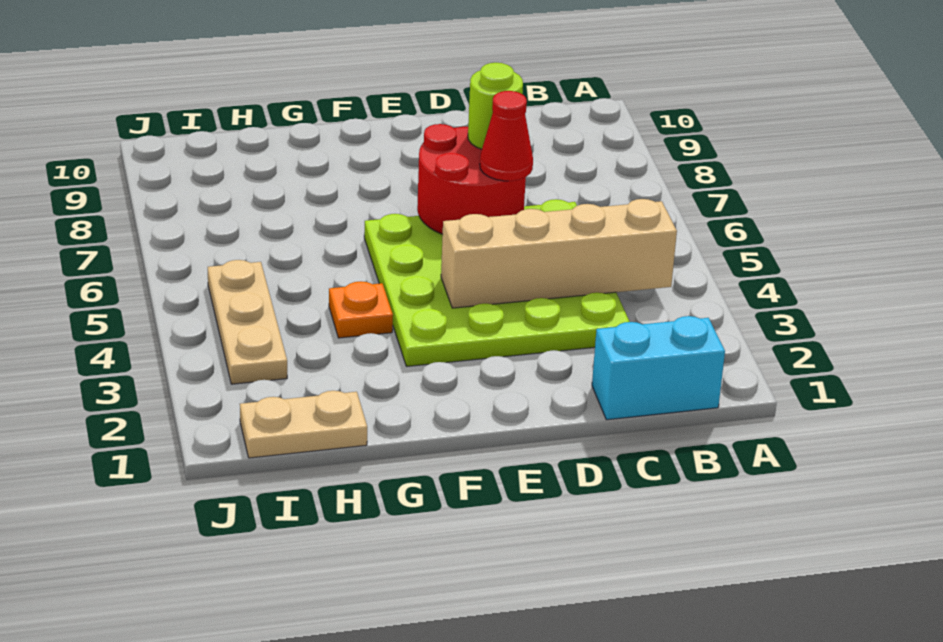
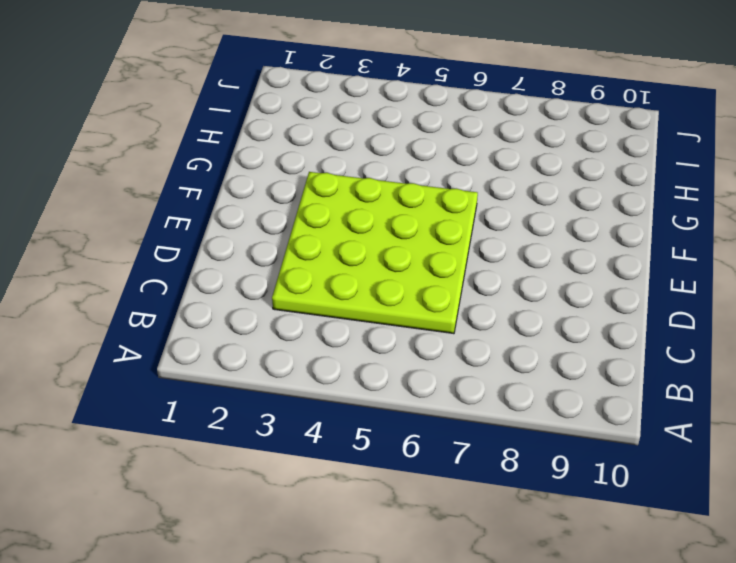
none -> cyan brick B1:C1 level 1
none -> orange plate G4 level 1

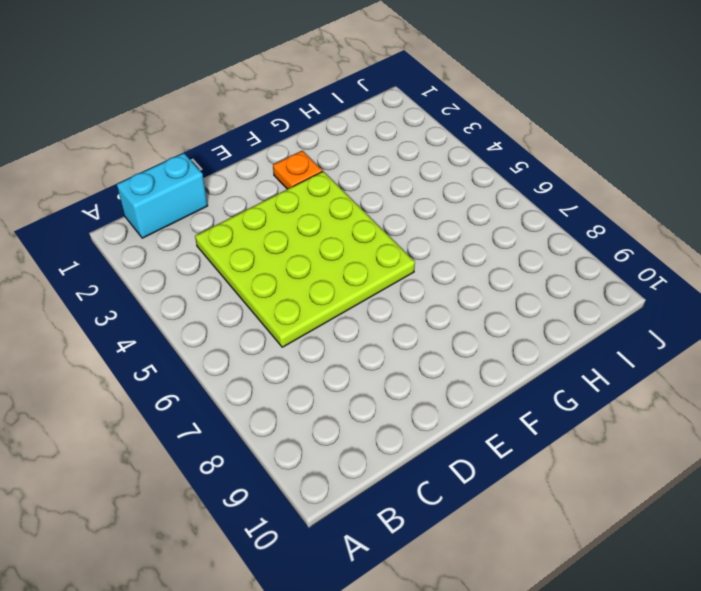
orange plate F2 level 1 -> orange plate G4 level 1
none -> tan plate H1:I1 level 1
none -> tan plate I3:I5 level 1

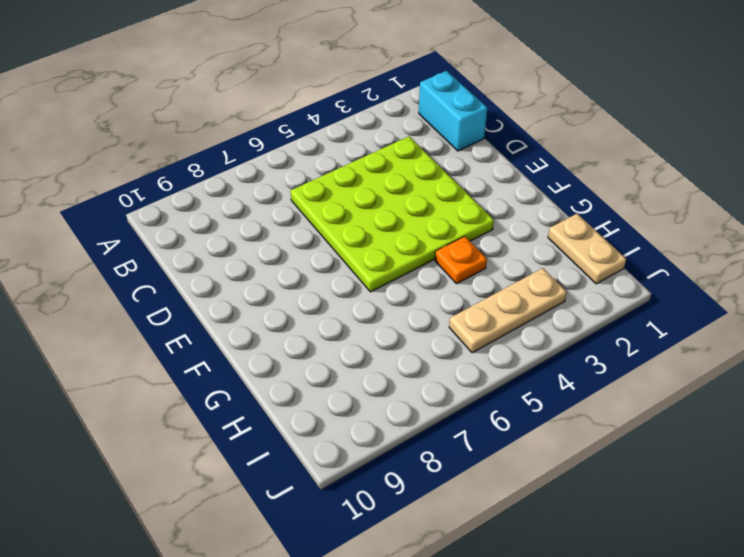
none -> tan brick B4:E4 level 2
none -> red round brick D6:E7 level 2

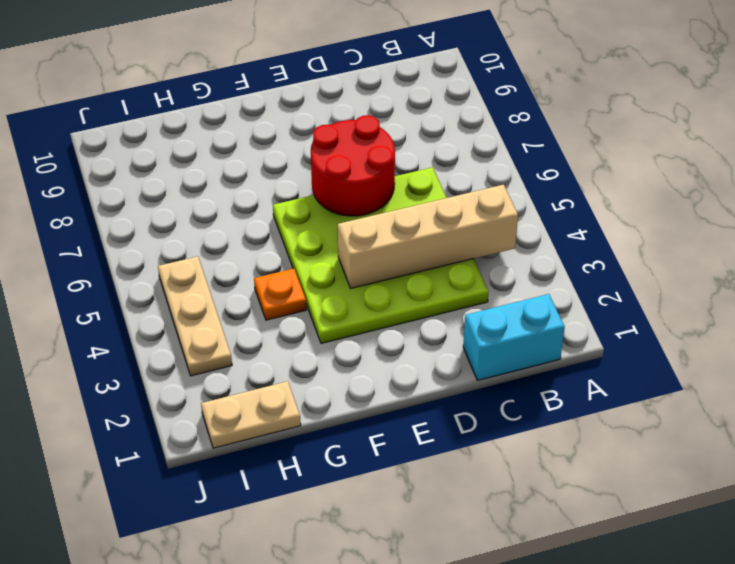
none -> red cone D6 level 3
none -> lime round brick D7 level 3

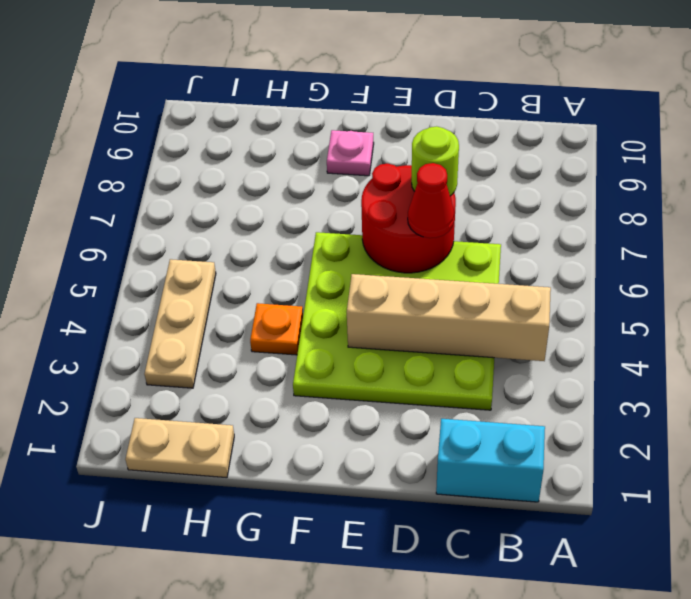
pink plate F9 level 1 -> none

